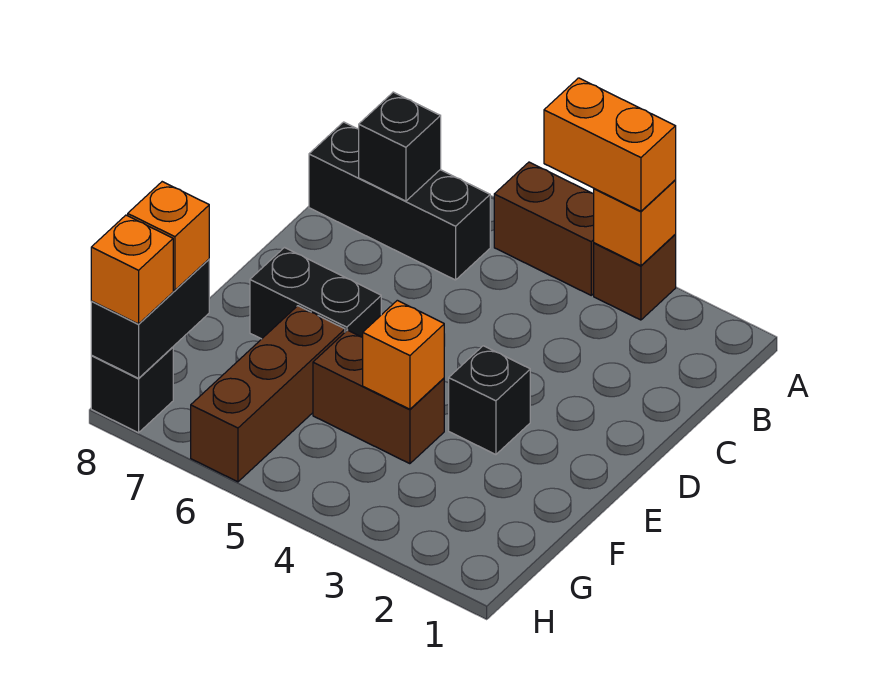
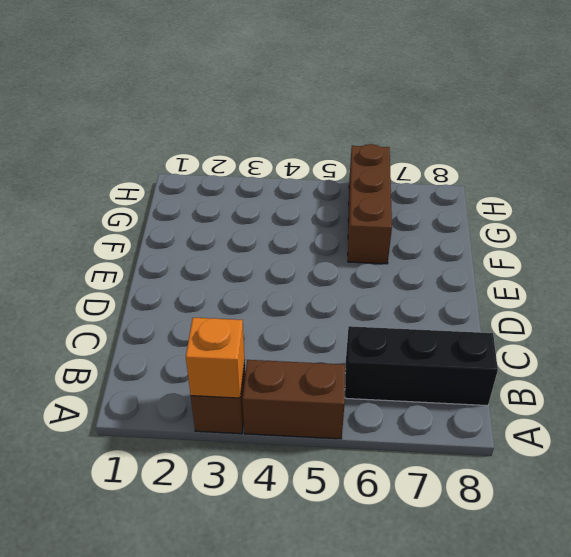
none -> black brick E3 level 1
none -> black brick E6:E7 level 1
none -> brown brick F4:F5 level 1

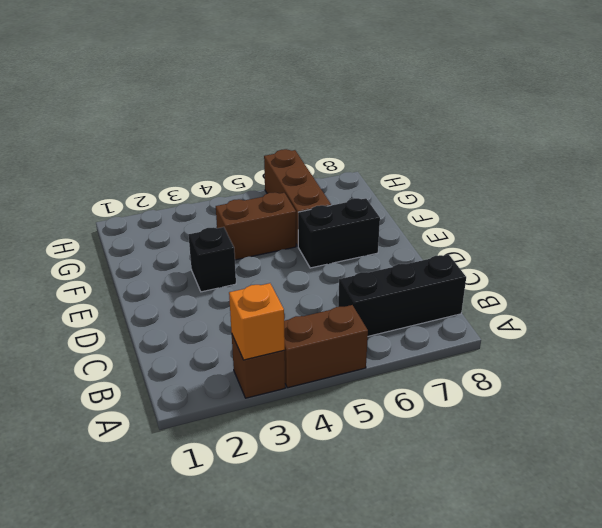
none -> black brick H8 level 1
none -> black brick B7 level 2
none -> orange brick F4 level 2

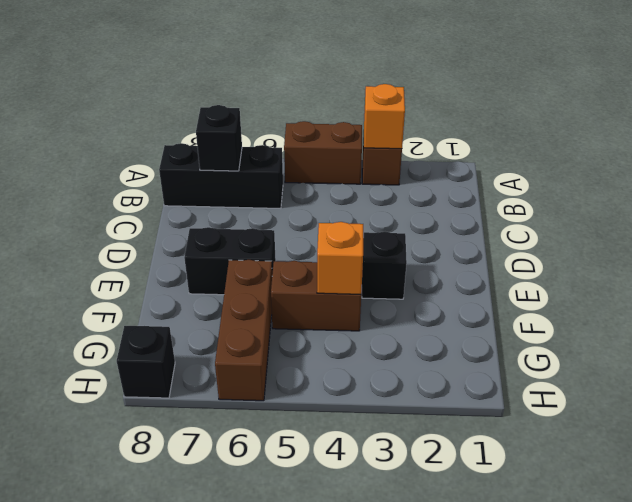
none -> black brick G8:H8 level 2
none -> orange brick A3:A4 level 3
none -> orange brick G8 level 3

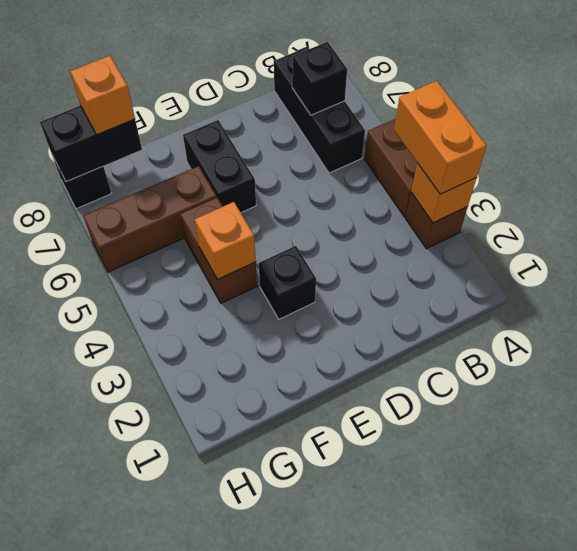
none -> orange brick H8 level 3

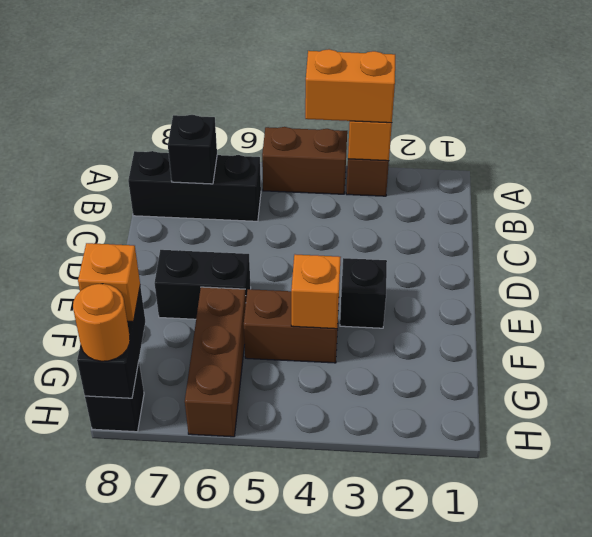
orange round brick H8 level 3 -> orange brick H8 level 3

